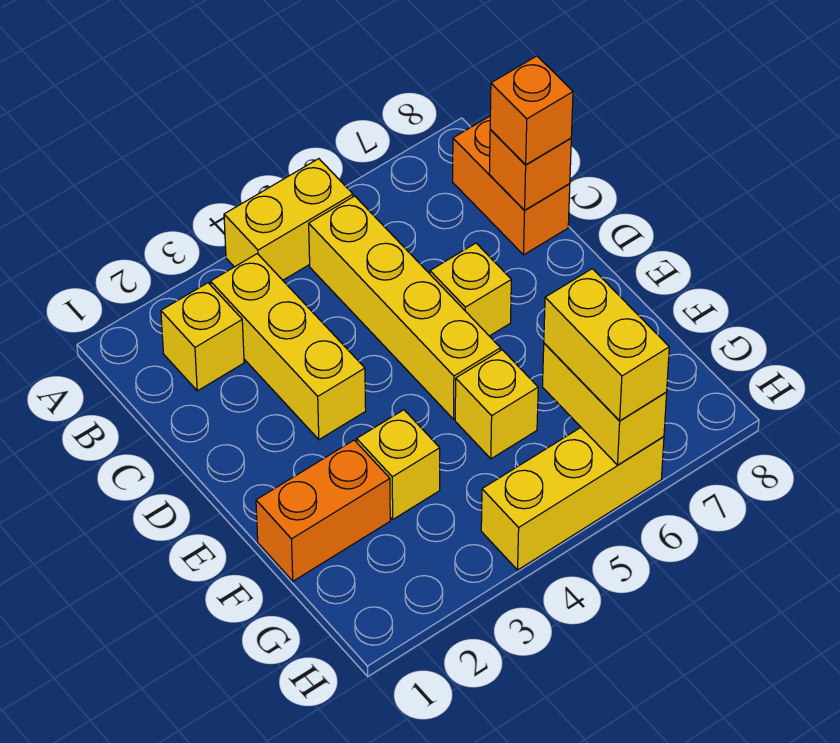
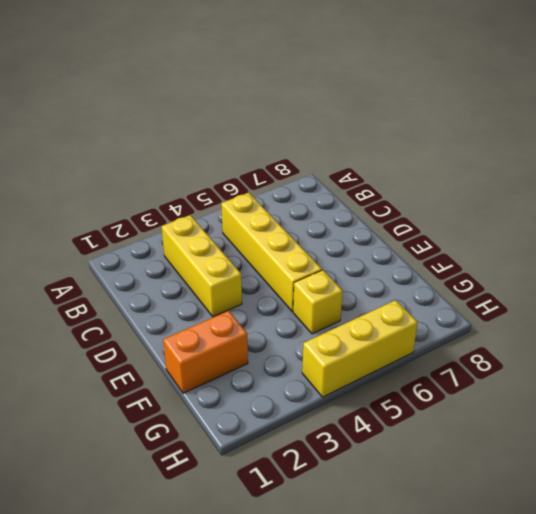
none -> yellow brick A4:A5 level 1
none -> yellow brick B2 level 1
none -> orange brick B8:C8 level 1

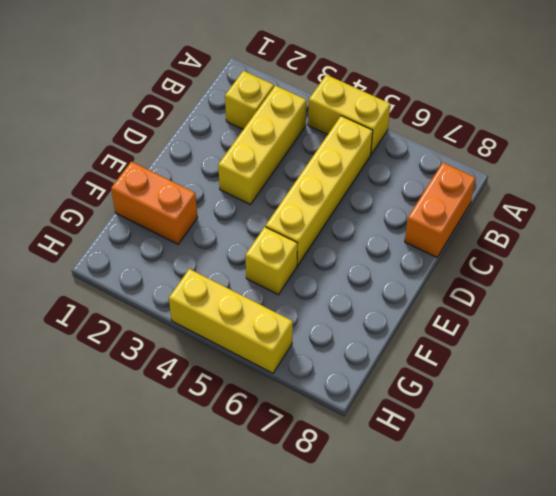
none -> yellow brick D6 level 1
none -> yellow brick F3 level 1
none -> orange brick C8 level 2

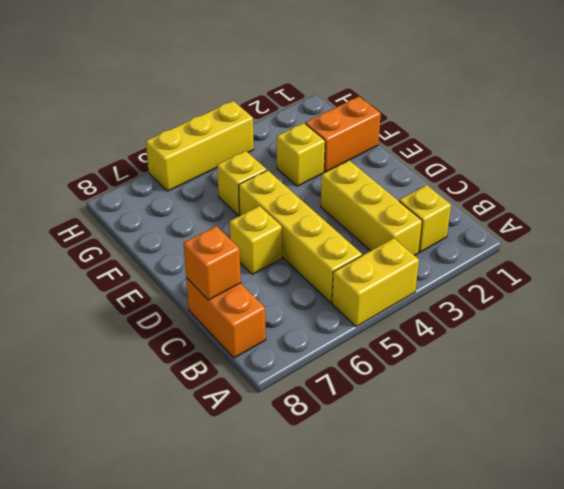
none -> yellow brick G6:H6 level 2
none -> orange brick C8 level 3
none -> yellow brick G6:H6 level 3

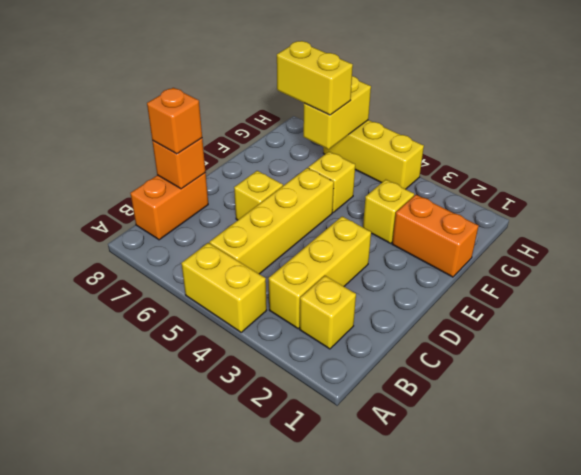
yellow brick G6:G7 level 3 -> yellow brick G6:H6 level 3

